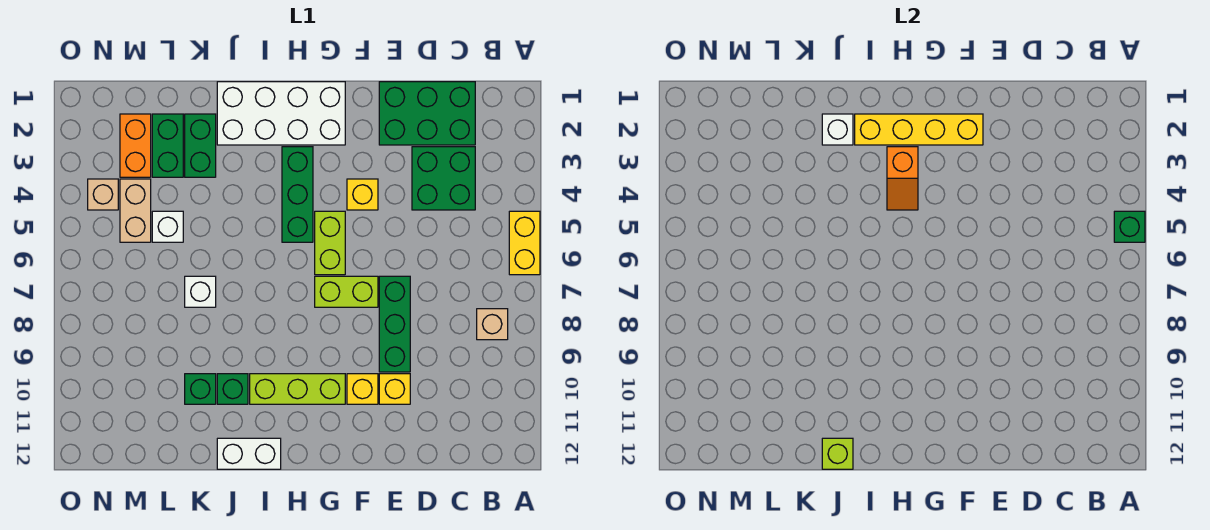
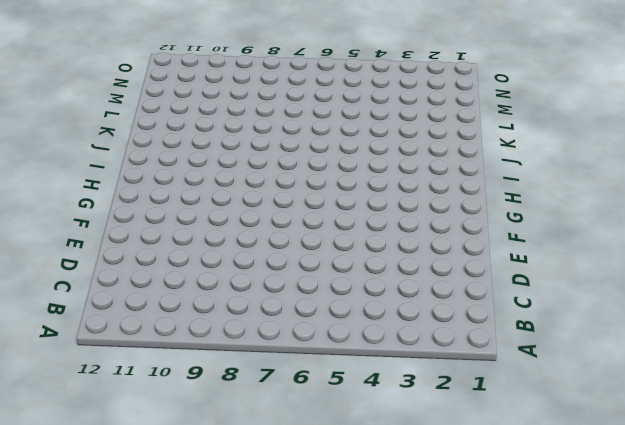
none -> yellow brick A5:A6 level 1
none -> tan brick B8 level 1
none -> green brick C1:E2 level 1

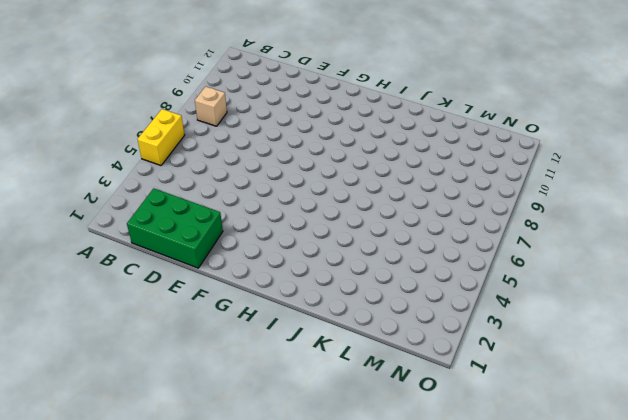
none -> green brick C3:D4 level 1
none -> green brick E7:E9 level 1
none -> yellow brick E10 level 1

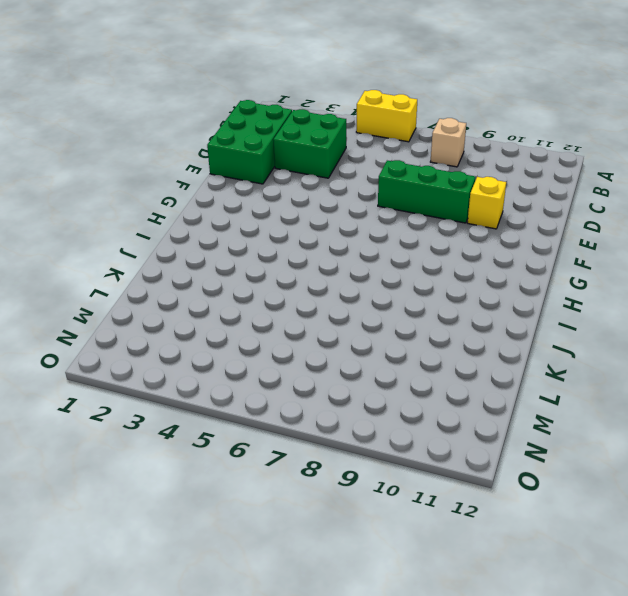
none -> yellow brick F4 level 1
none -> lime brick F7:G7 level 1
none -> yellow brick F10 level 1

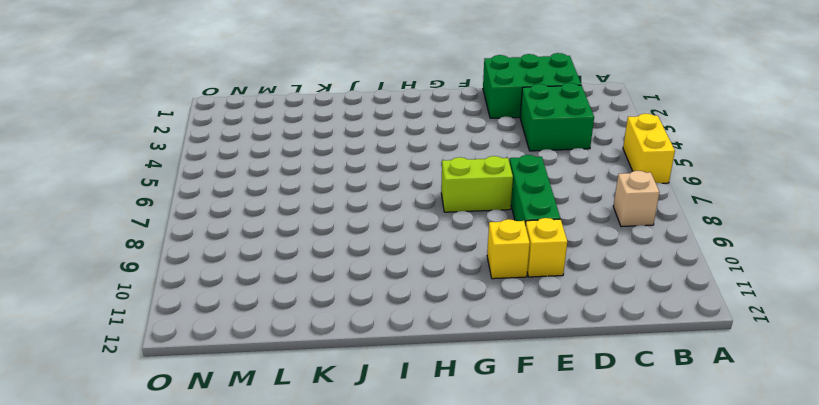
none -> yellow brick F4 level 1
none -> white brick G1:J2 level 1
none -> lime brick G5:G6 level 1

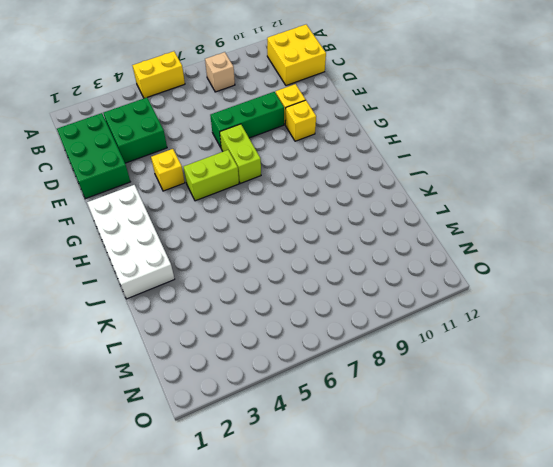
yellow brick B11:C12 level 1 -> none
none -> lime brick G10:I10 level 1
none -> green brick H3:H5 level 1
none -> white brick I12:J12 level 1

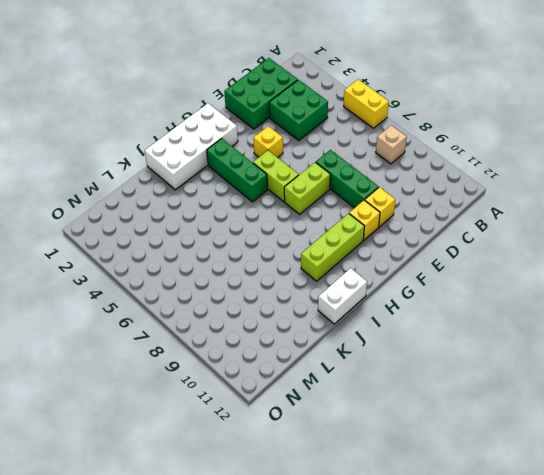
none -> green brick J10 level 1
none -> green brick K2:K3 level 1
none -> white brick K7 level 1

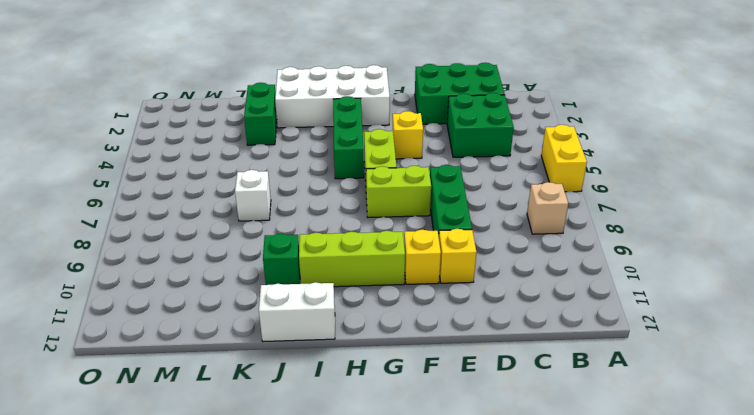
none -> green brick K10 level 1
none -> green brick L2:L3 level 1
none -> white brick L5 level 1

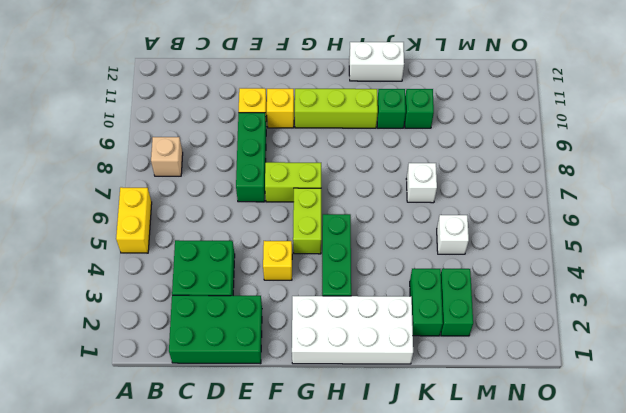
none -> orange brick M2:M3 level 1
none -> tan brick M4:M5 level 1
none -> tan brick N4 level 1

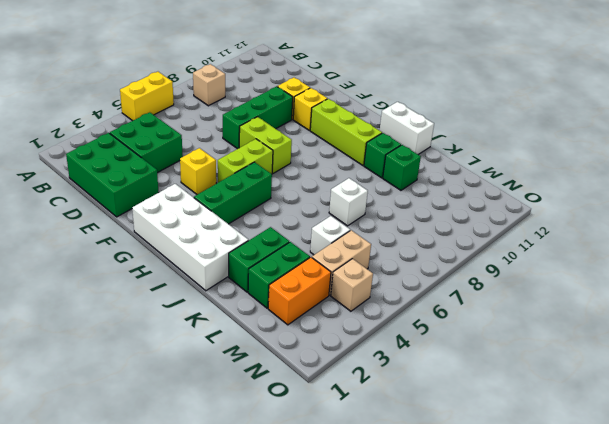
none -> green brick A5 level 2
none -> yellow brick F2:I2 level 2
none -> orange slope H3:H4 level 2 top 3

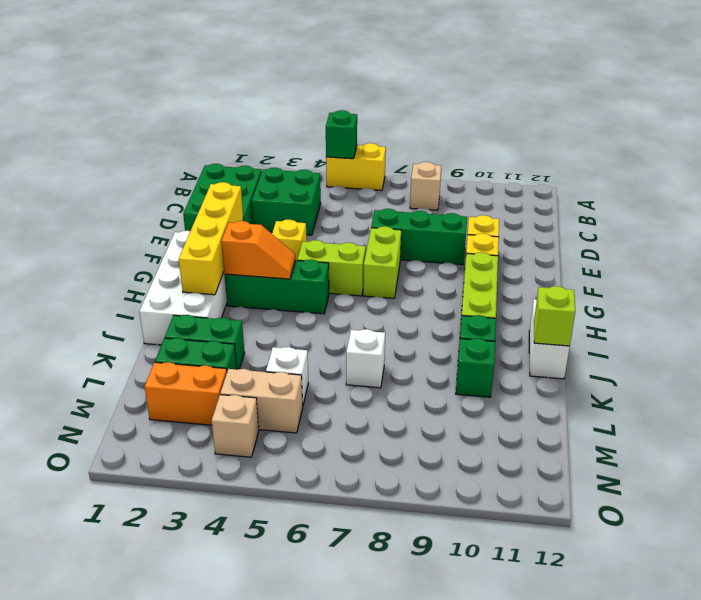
none -> white brick J2 level 2

